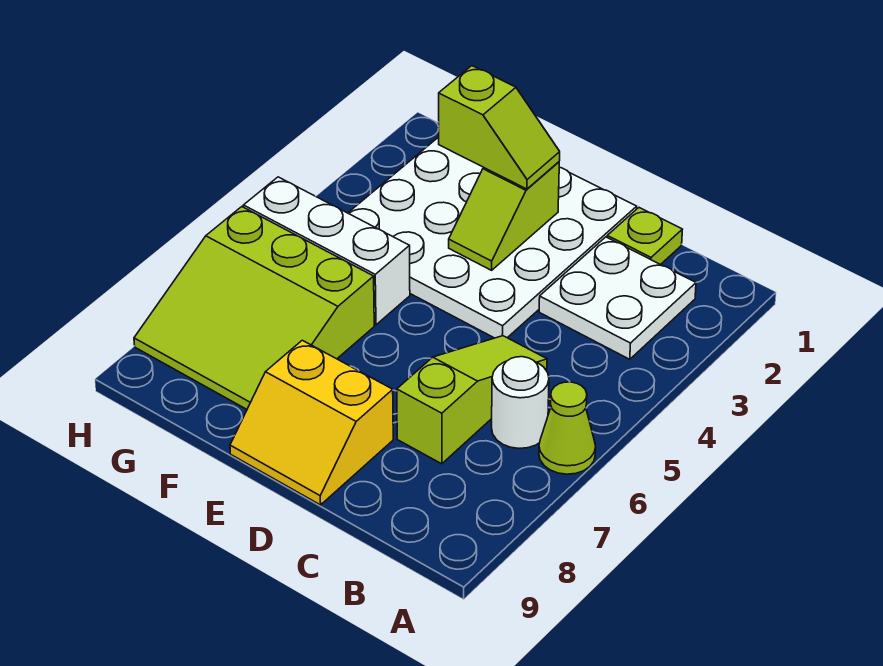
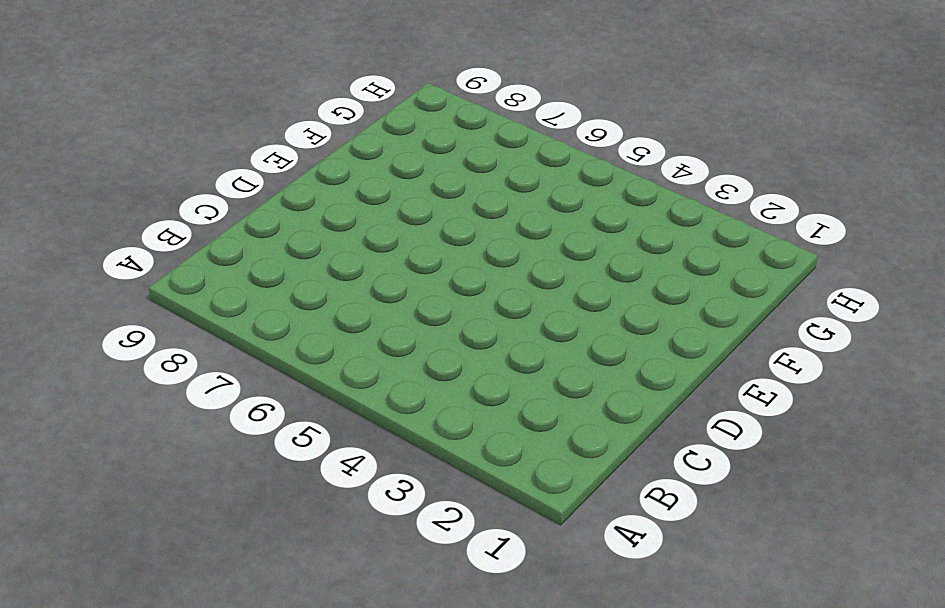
none -> lime cone A6 level 1
none -> white plate B2:C3 level 1

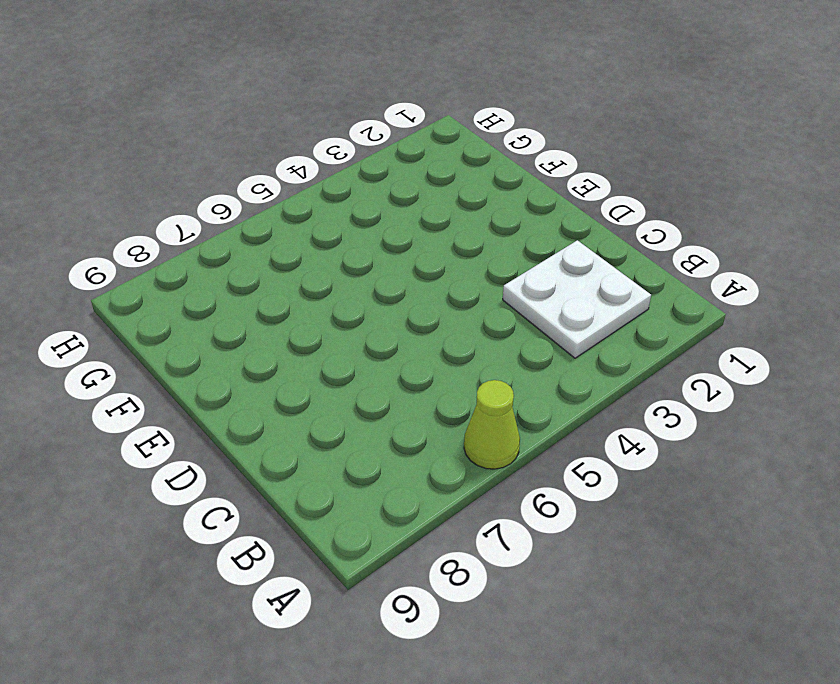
none -> white round brick B6 level 1
none -> lime plate C1 level 1

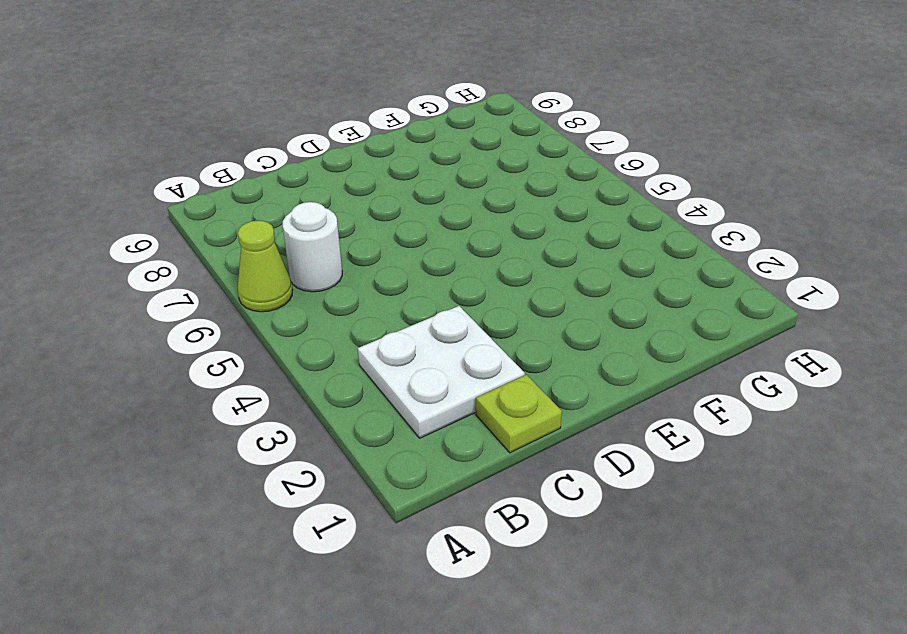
none -> lime slope C5:C7 level 1 top 7
none -> white plate D1:G4 level 1

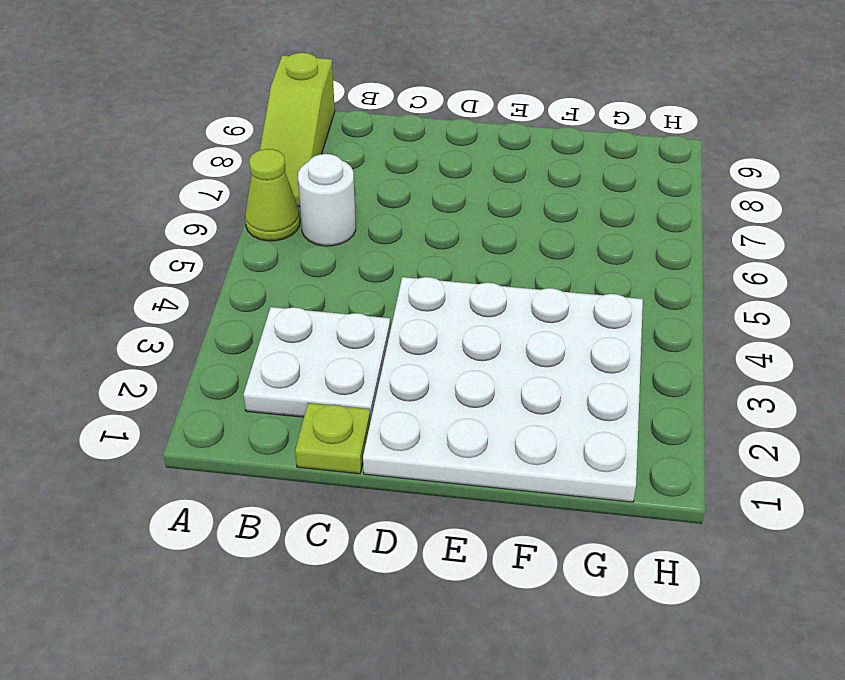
lime slope A7:A9 level 1 top 9 -> lime slope C5:C7 level 1 top 7
none -> yellow slope D8:E9 level 1 top 8
none -> white brick F5:H5 level 1

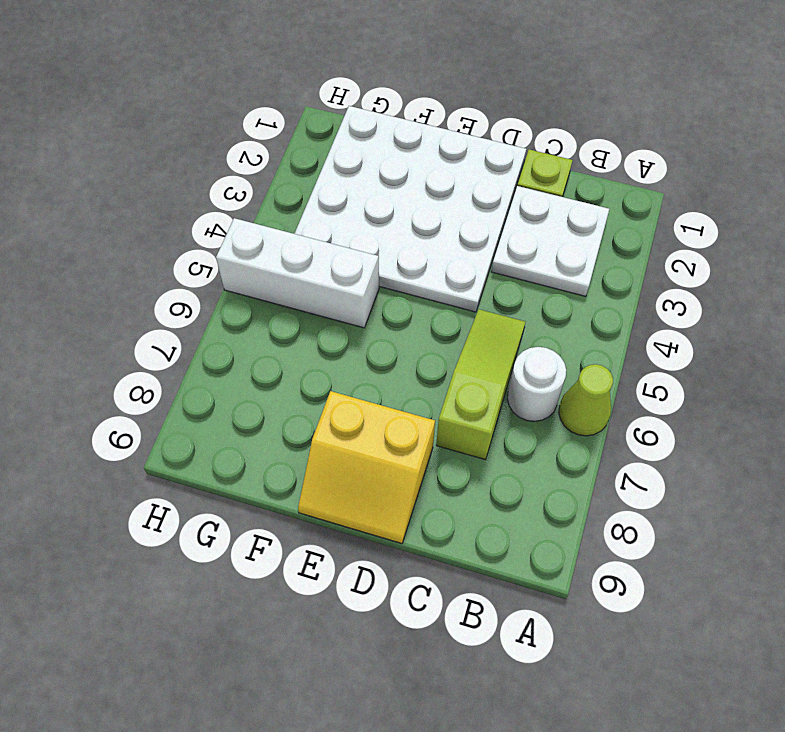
none -> lime slope F6:H8 level 1 top 6
none -> lime slope E2:E3 level 2 top 2

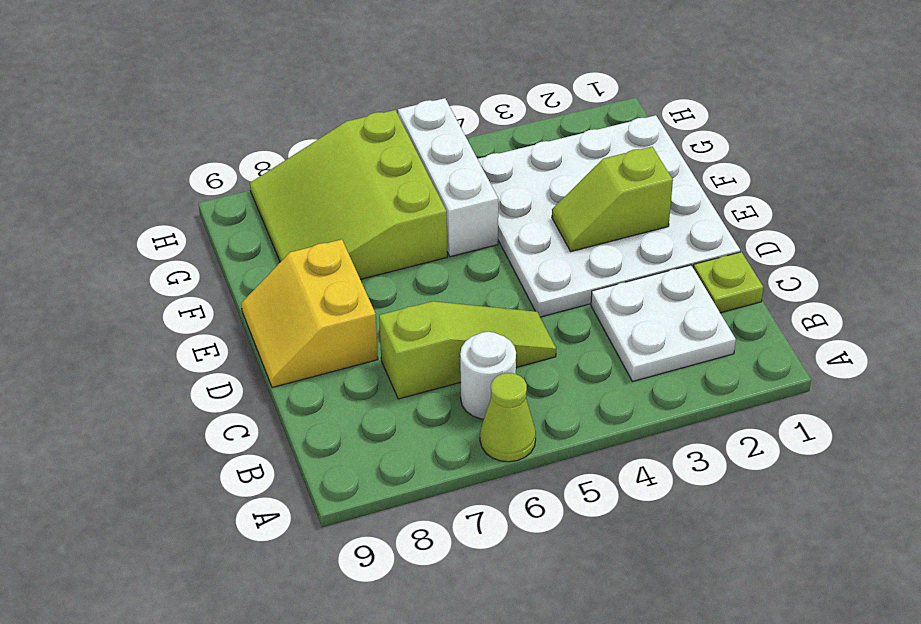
none -> lime slope E2:F2 level 3 top F

